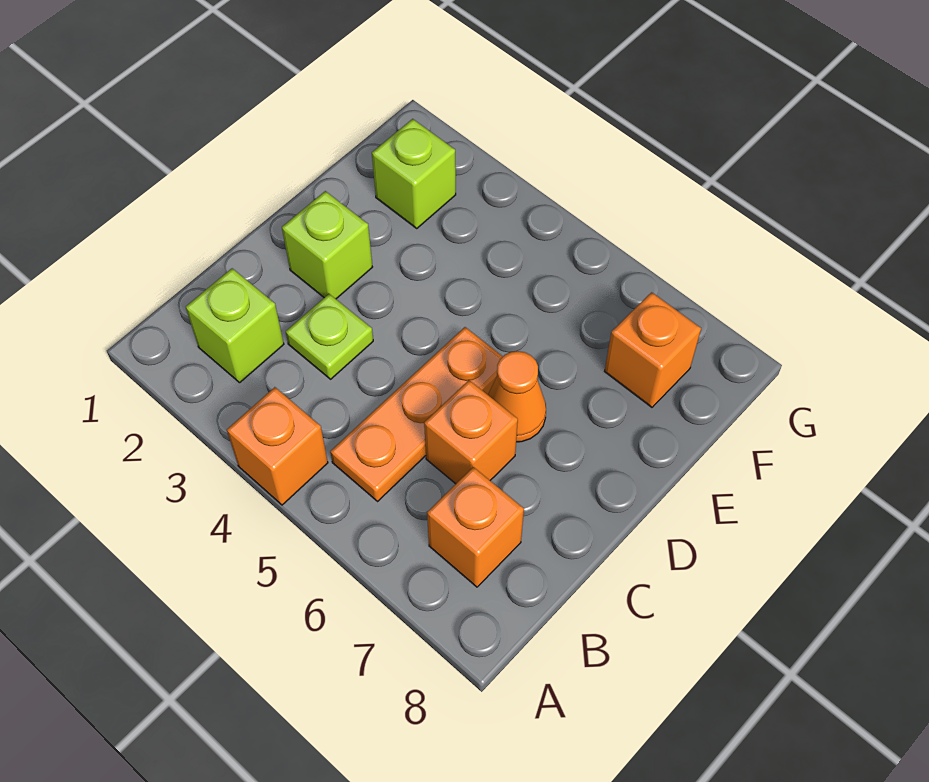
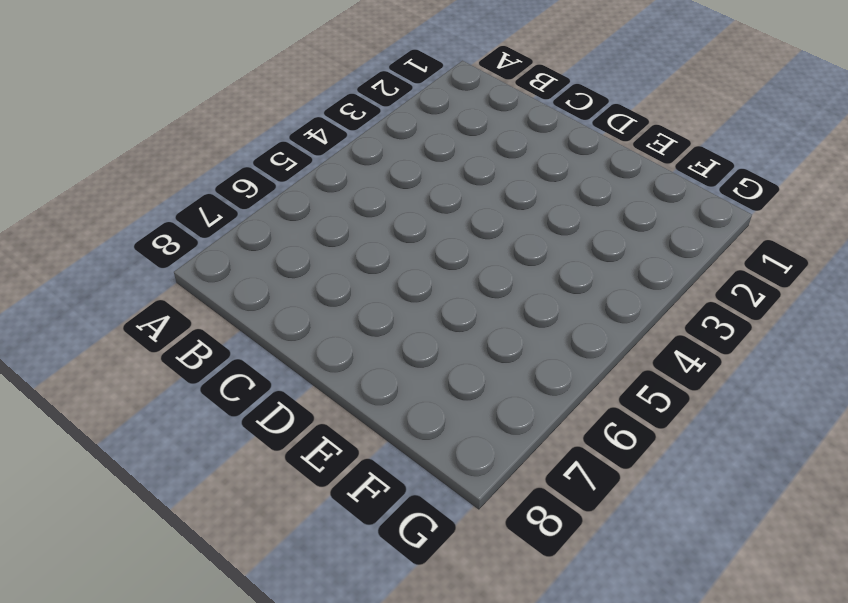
none -> orange brick A4 level 1
none -> lime brick B2 level 1

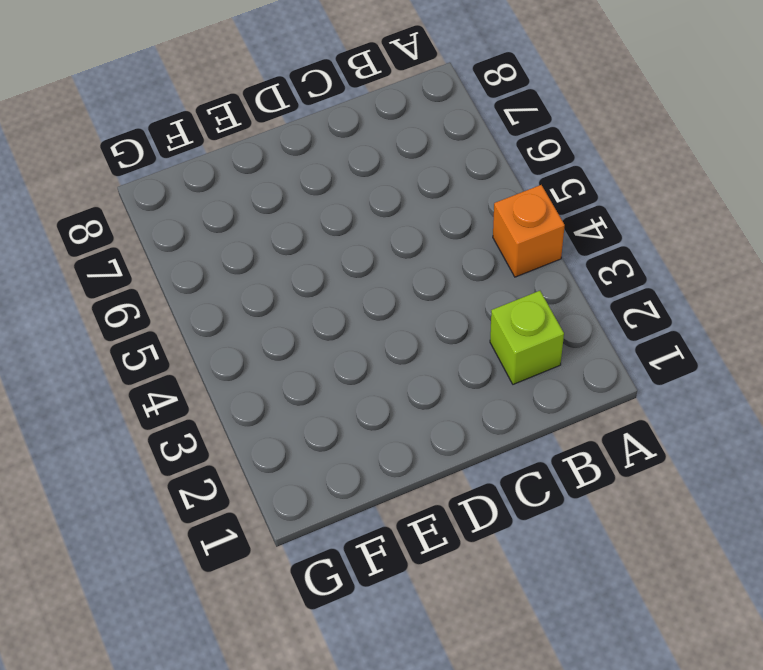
none -> orange plate B5:D5 level 1
none -> orange brick B7 level 1

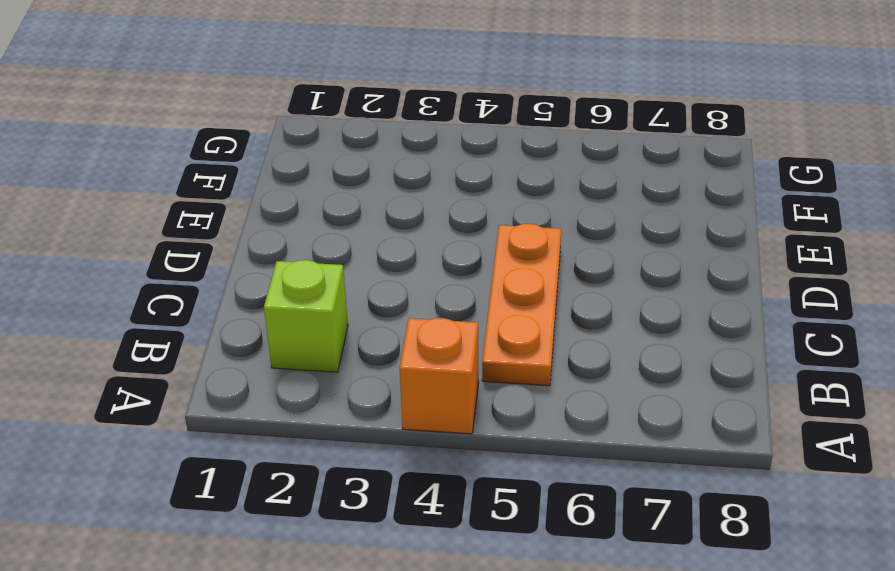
none -> orange brick B7 level 1
none -> lime plate C3 level 1

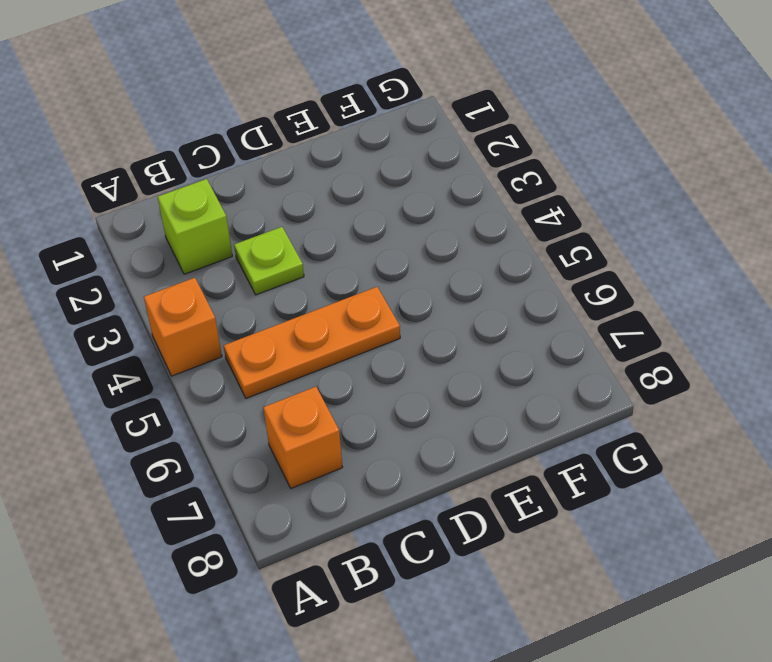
none -> orange brick C6 level 1
none -> lime brick D2 level 1

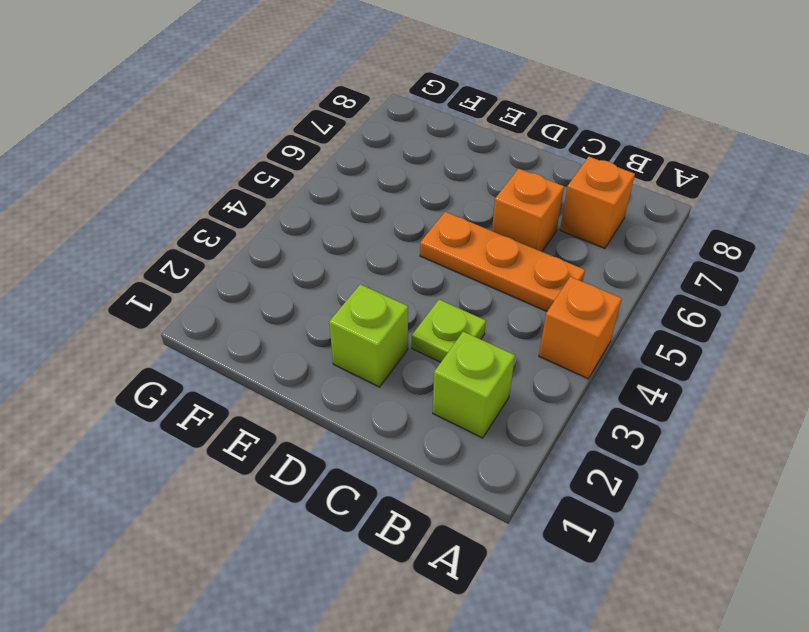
none -> orange cone D6 level 1
none -> lime brick F2 level 1

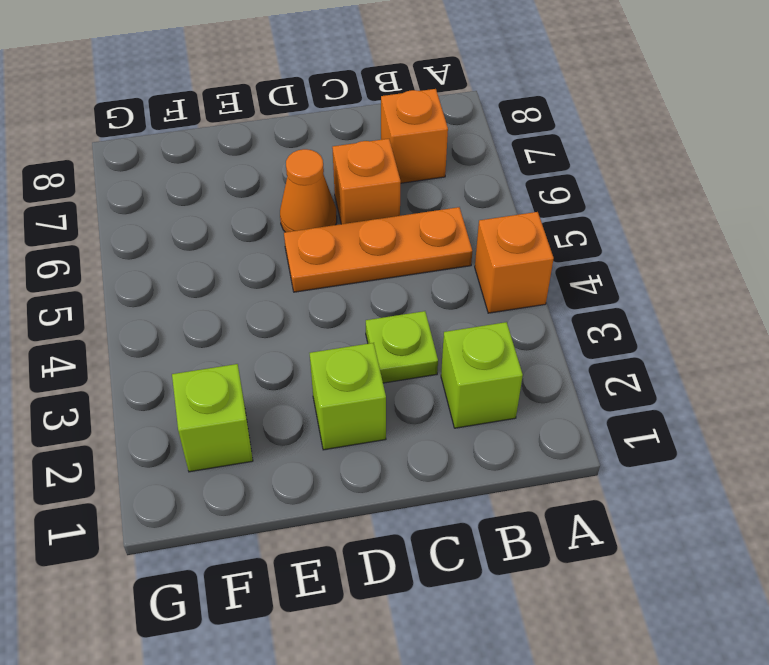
none -> orange brick F7 level 1

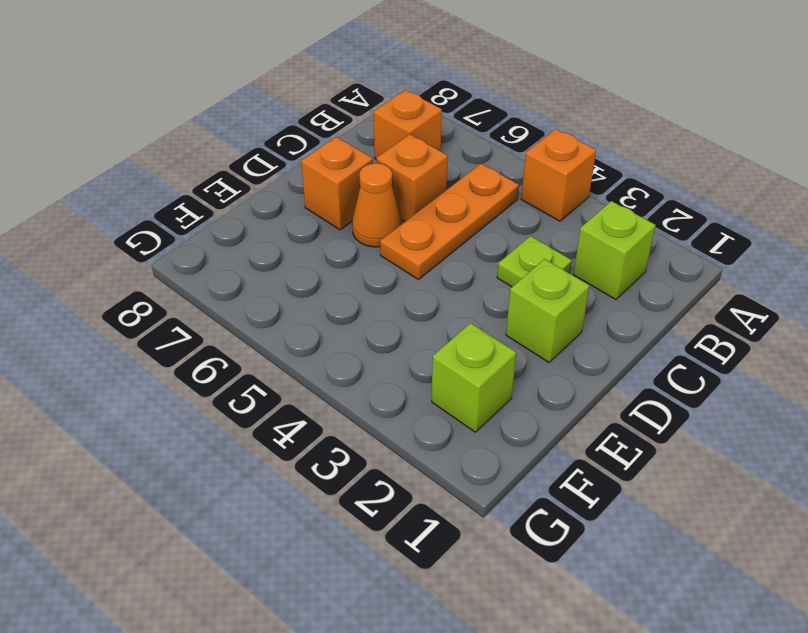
orange brick D7 level 1 -> orange brick F7 level 1

